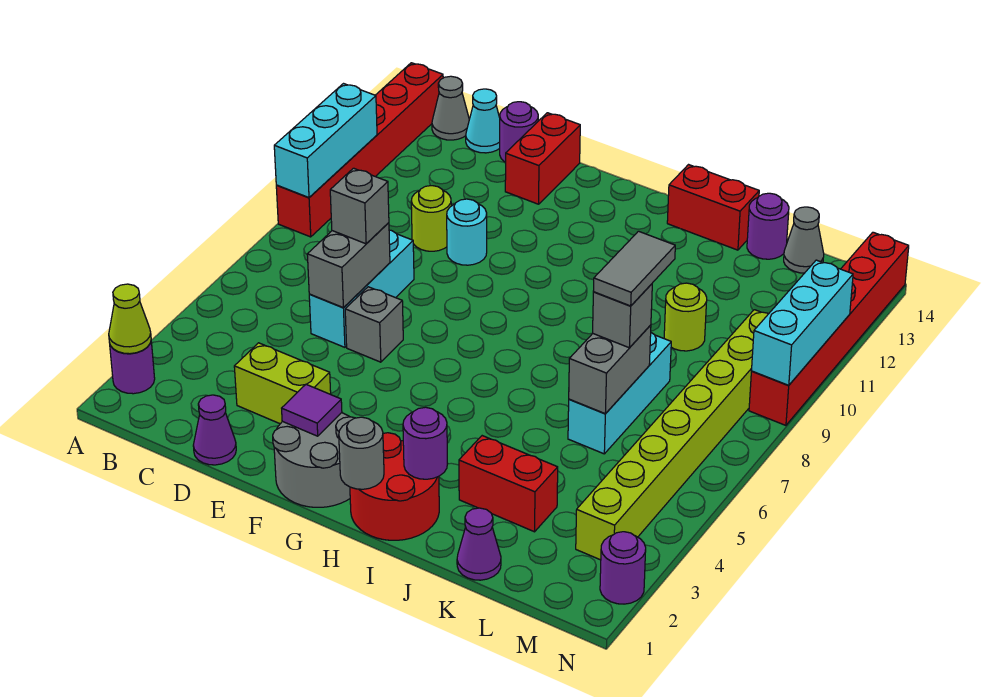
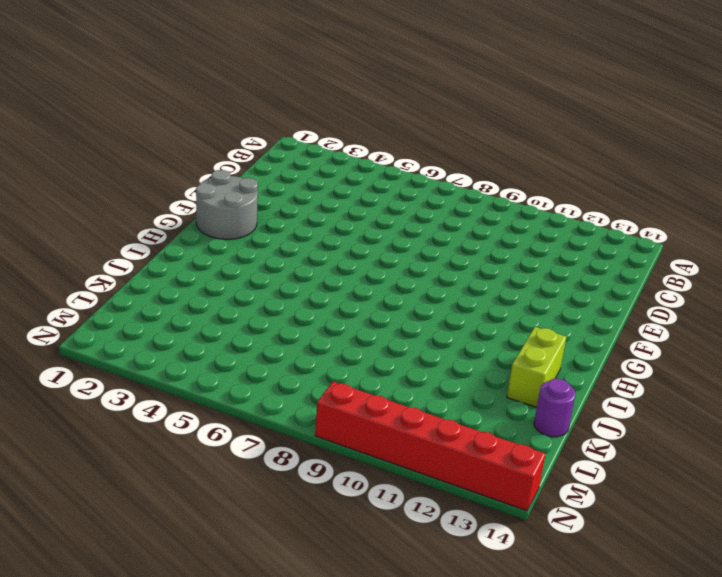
lime brick I13:J13 level 1 -> lime brick D3:E3 level 1
none -> purple round brick A2 level 1
none -> red brick A9:A14 level 1
none -> grey cone B14 level 1
none -> cyan cone C14 level 1

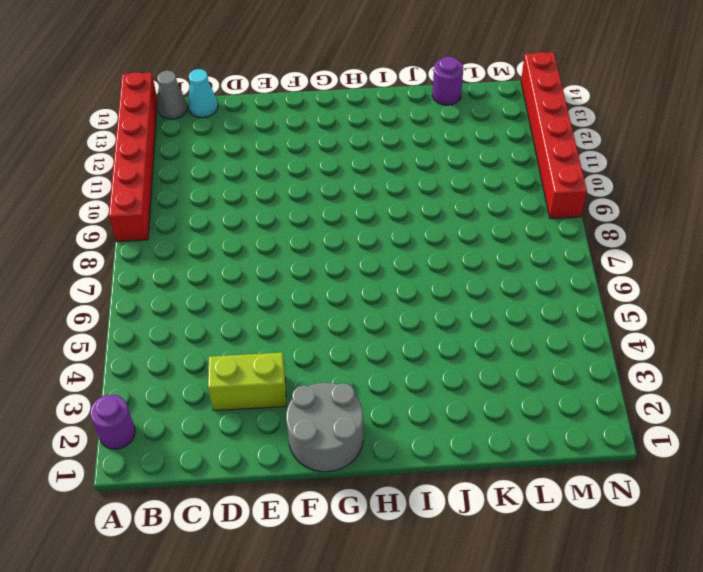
none -> purple cone D1 level 1
none -> cyan brick D6:D8 level 1
none -> lime round brick D10 level 1
none -> purple round brick D14 level 1

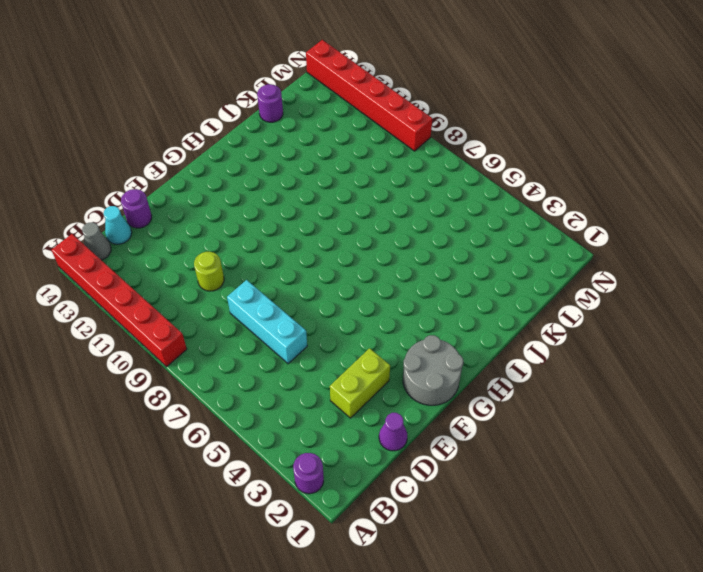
none -> grey brick E6 level 1
none -> cyan round brick E10 level 1
none -> red brick E13:E14 level 1
none -> red round brick H1:I2 level 1

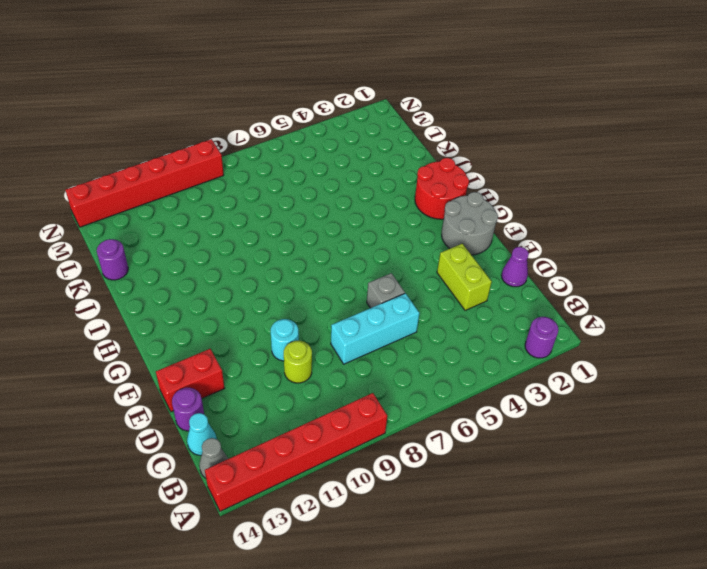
none -> red brick I14:J14 level 1
none -> red brick J3:K3 level 1
none -> purple cone K1 level 1
none -> cyan brick K6:K8 level 1

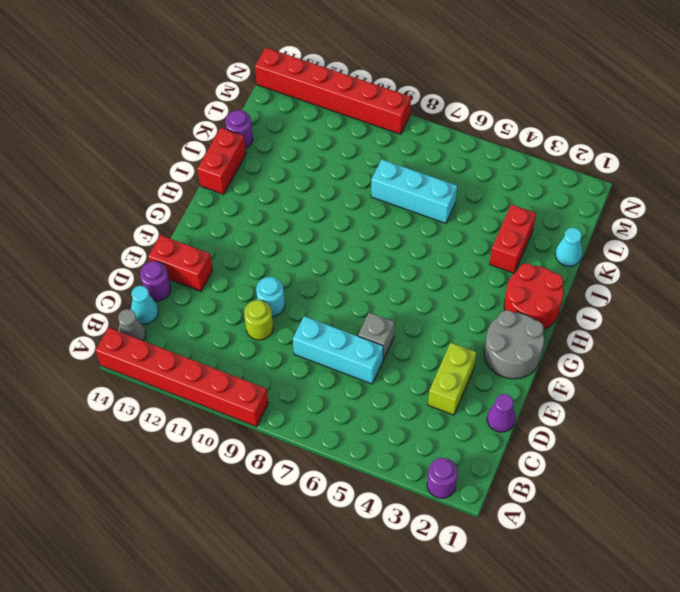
cyan cone K1 level 1 -> purple cone K1 level 1
none -> lime round brick K10 level 1
none -> grey cone L14 level 1
none -> lime brick M3:M10 level 1
none -> purple round brick N2 level 1

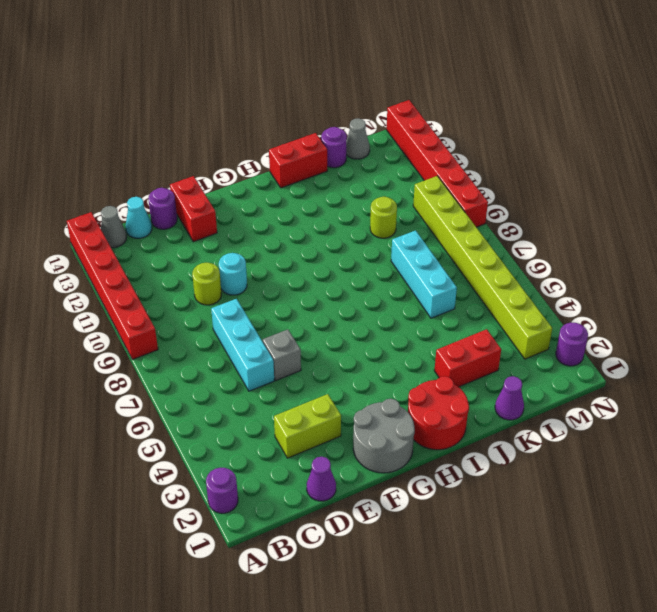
none -> lime cone A2 level 2
none -> cyan brick A9:A11 level 2
none -> grey brick D6:D7 level 2
none -> purple tile F2 level 2

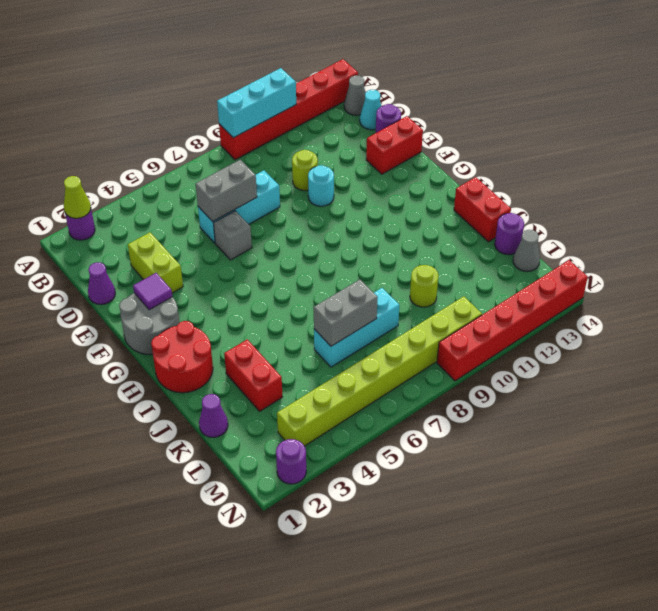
none -> grey round brick H1 level 2
none -> purple round brick I2 level 2
none -> cyan brick N9:N11 level 2
none -> grey brick D7 level 3

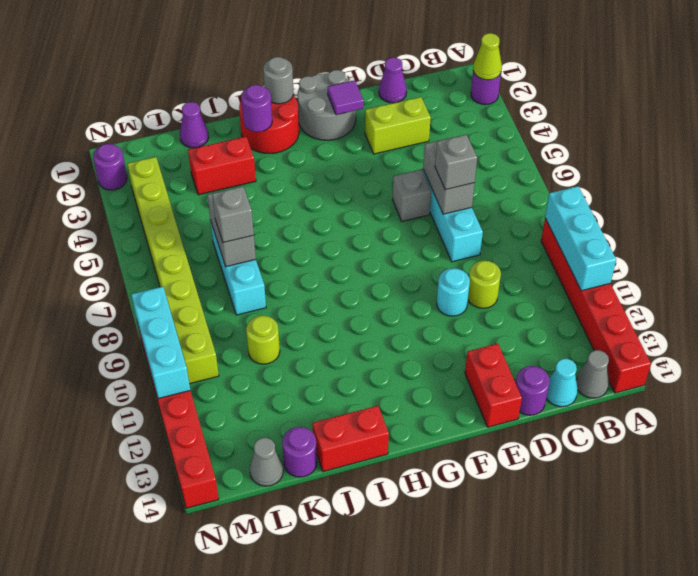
none -> grey tile K7:K8 level 4

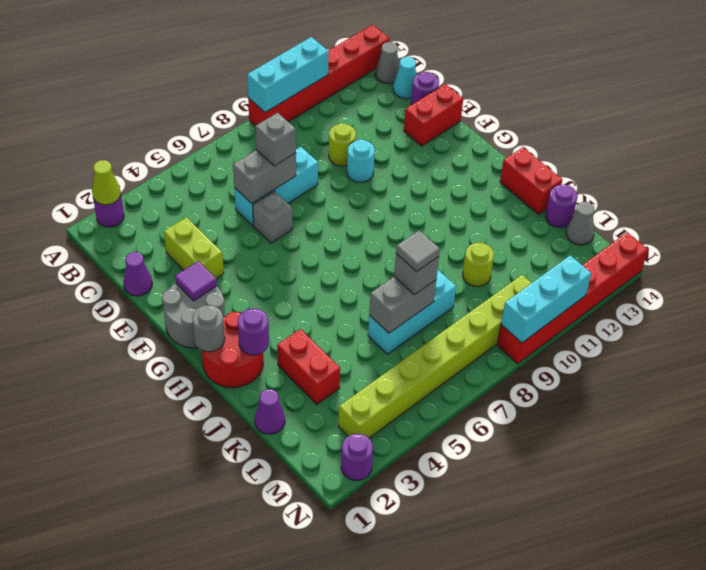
grey tile K7 level 4 -> grey tile K7:K8 level 4

